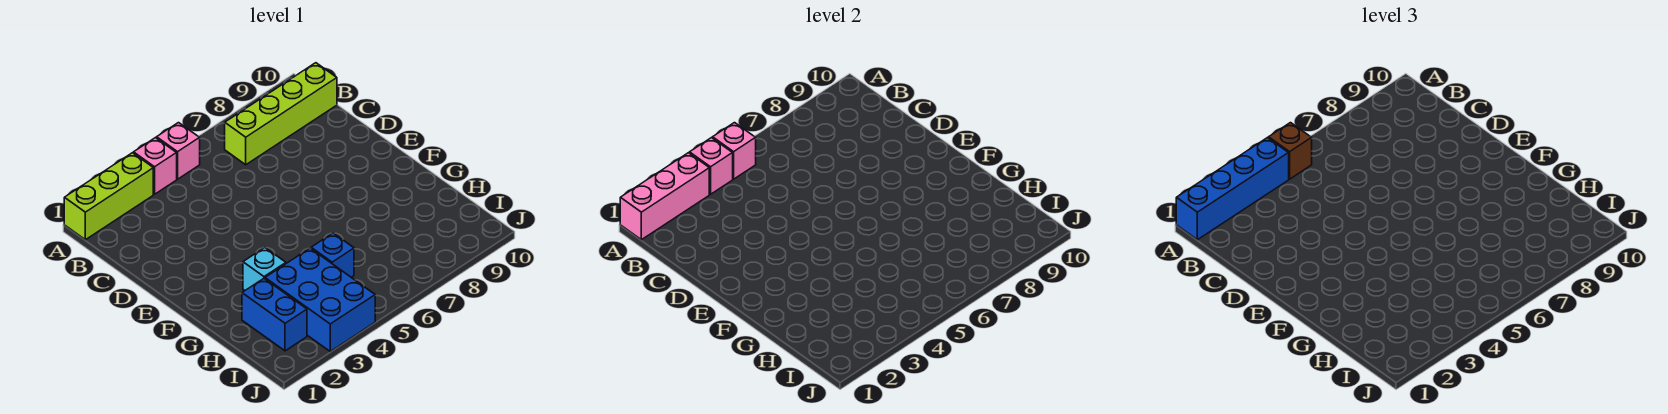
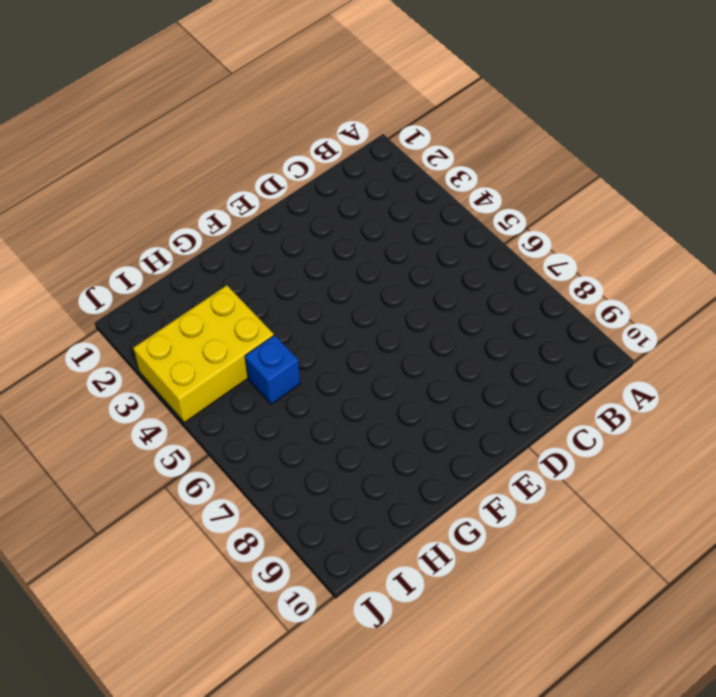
yellow brick H3:J4 level 1 -> blue brick H3:J4 level 1
none -> lime brick A1:A3 level 1
none -> pink brick A4 level 1
none -> pink brick A5 level 1

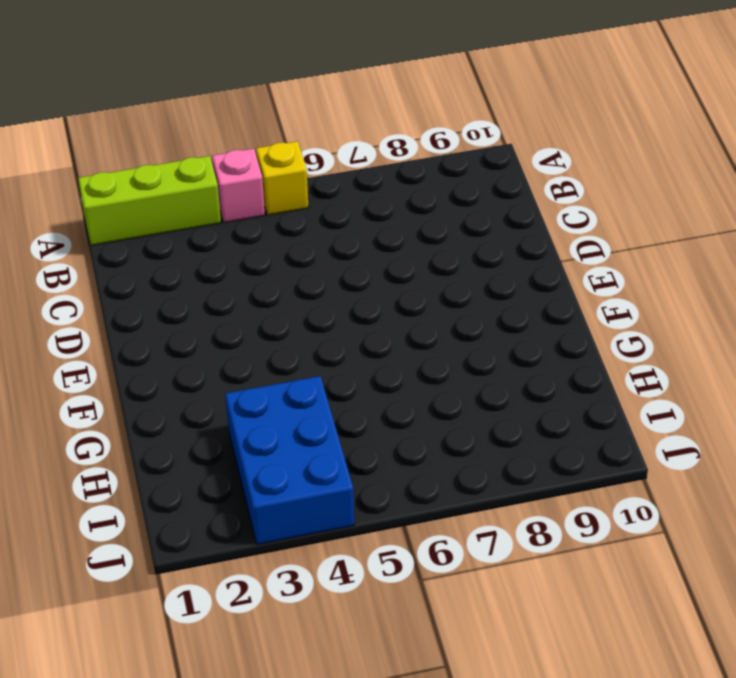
yellow brick A5 level 1 -> pink brick A5 level 1
none -> lime brick B7:B10 level 1
none -> cyan brick G3 level 1
none -> blue brick H2:I2 level 1

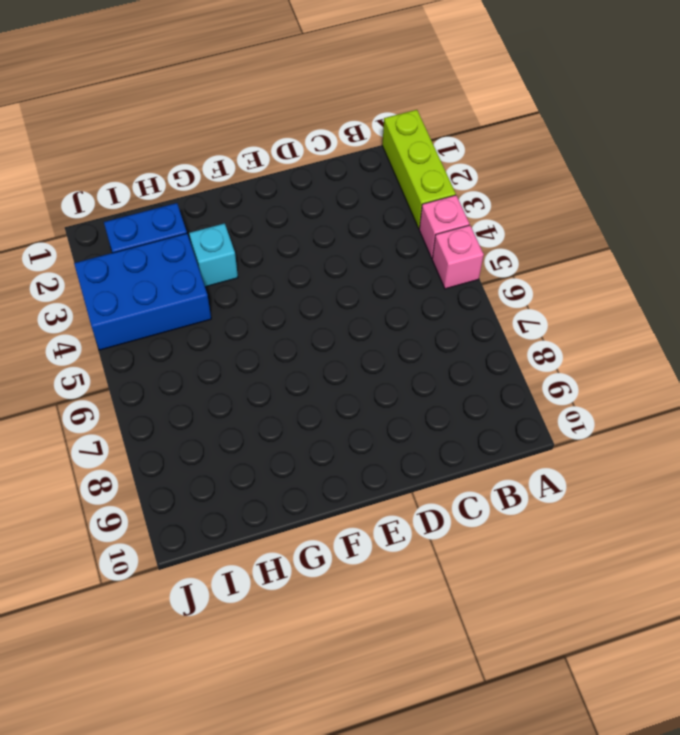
none -> lime brick B7:B10 level 1
none -> blue brick H5 level 1
none -> pink brick A1:A3 level 2

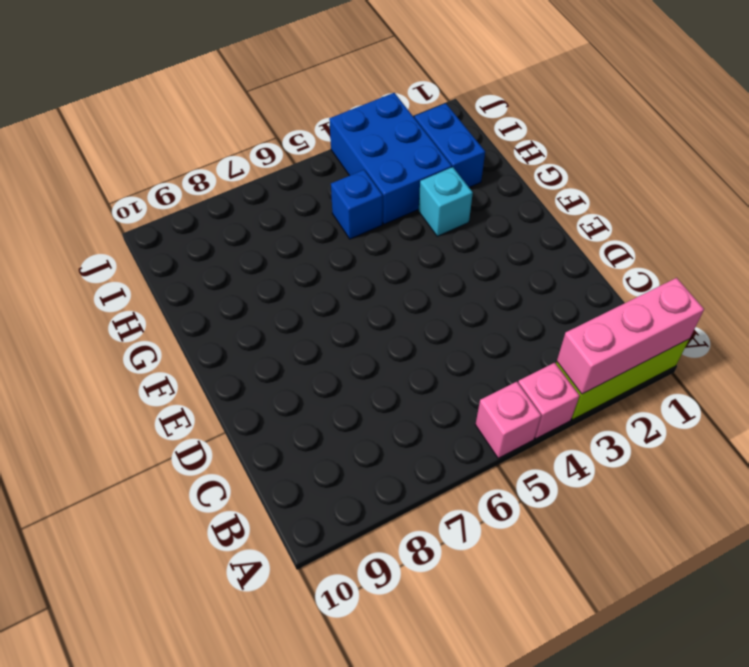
none -> lime brick B7:B10 level 1
none -> pink brick A4 level 2
none -> pink brick A5 level 2

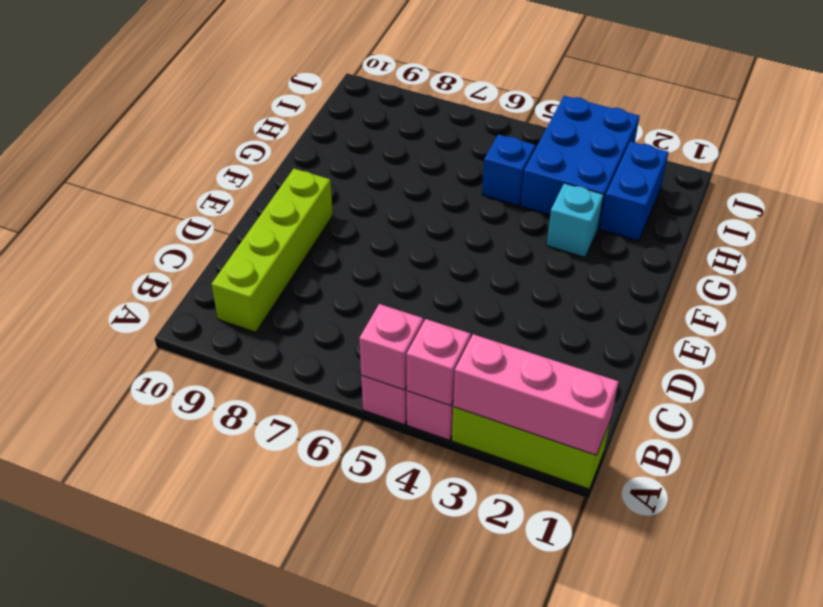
lime brick B9:E9 level 1 -> lime brick B7:B10 level 1
none -> blue brick A1:A4 level 3
none -> brown brick A5 level 3

